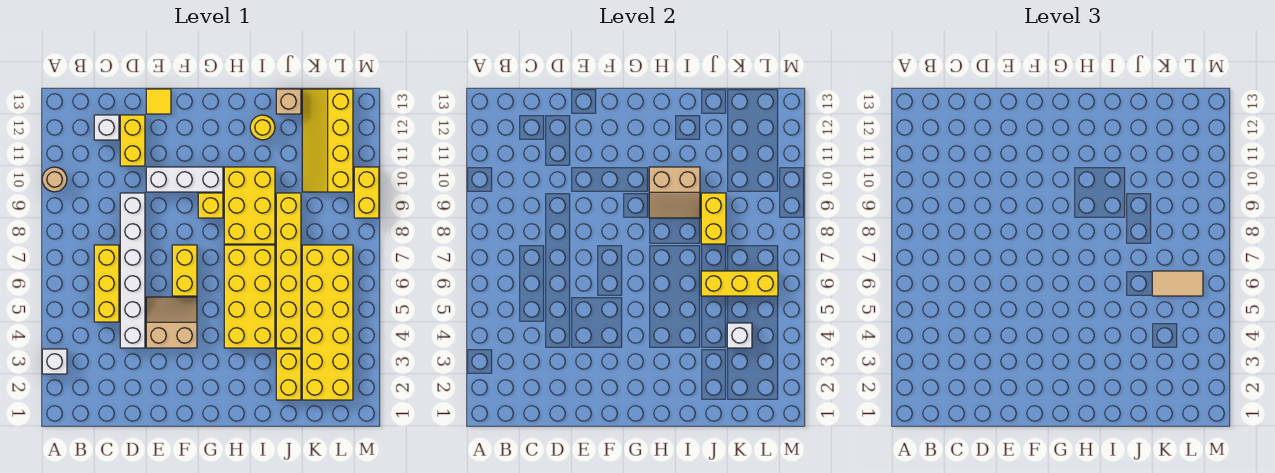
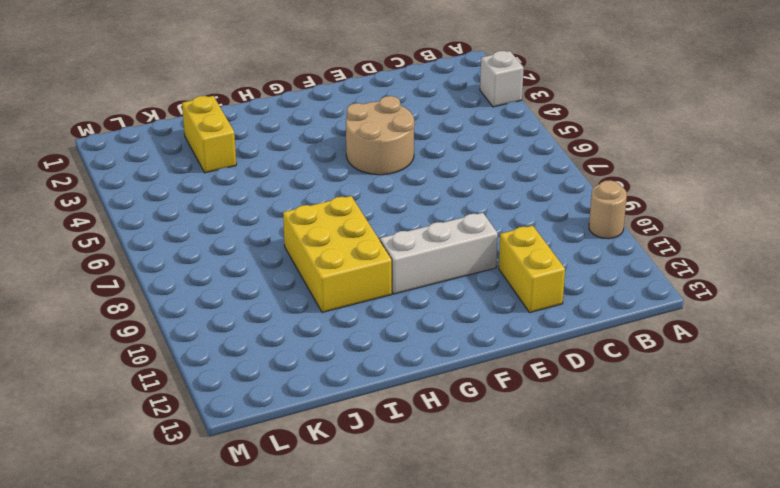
tan round brick E4:F5 level 1 -> tan slope E4:F5 level 1 top 4
none -> yellow brick C5:C7 level 1
none -> white brick C12 level 1
none -> white brick D4:D9 level 1

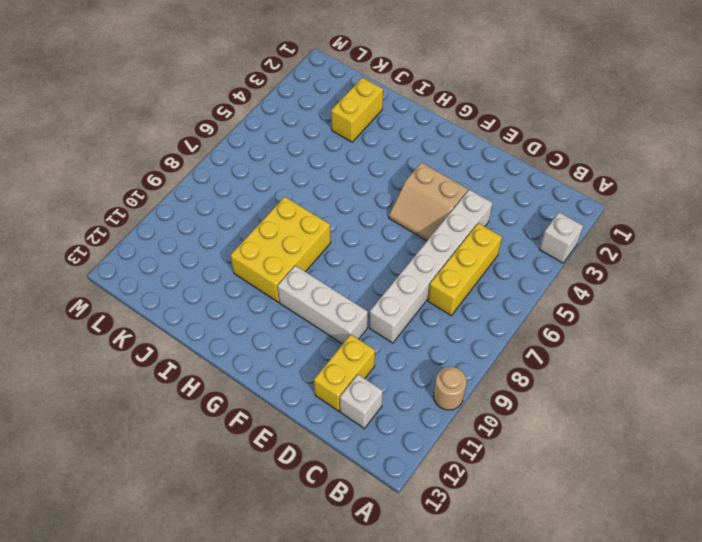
none -> yellow tile E13 level 1
none -> yellow brick F6:F7 level 1
none -> yellow brick G9 level 1

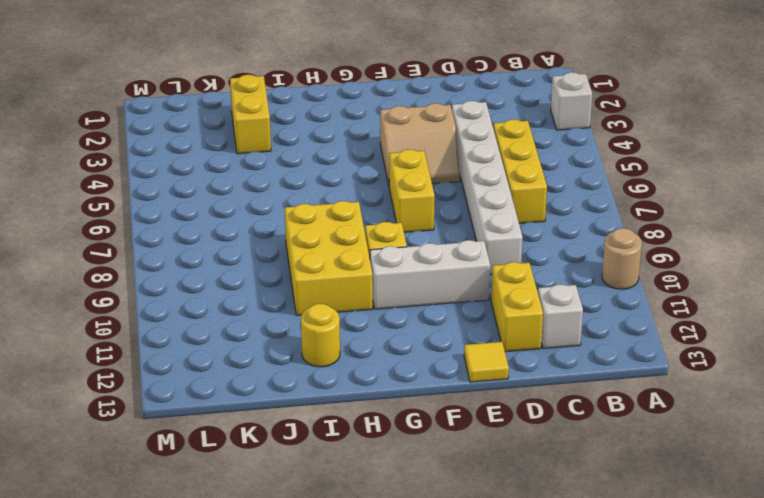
none -> yellow brick H4:I7 level 1
none -> yellow brick J4:J9 level 1
none -> tan brick J13 level 1

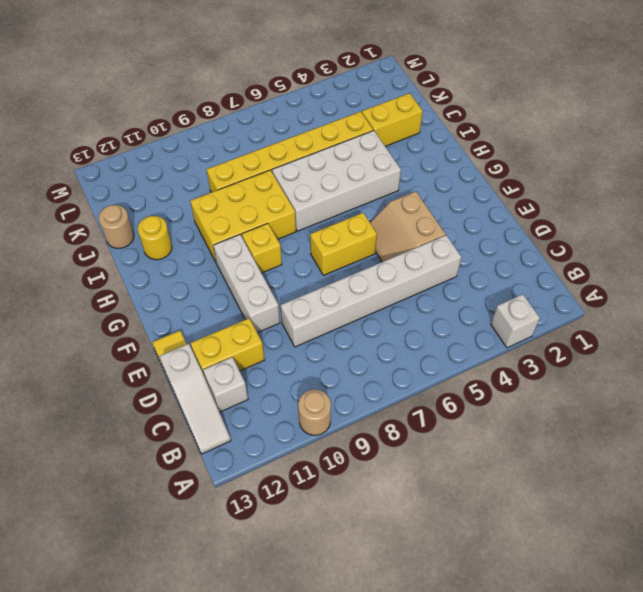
white slope B13:D13 level 1 top D -> none
white brick H4:I7 level 1 -> yellow brick H4:I7 level 1
tan round brick J13 level 1 -> tan brick J13 level 1
none -> yellow brick C5:C7 level 1
none -> yellow brick K2:L7 level 1
none -> yellow slope K10:L13 level 1 top L

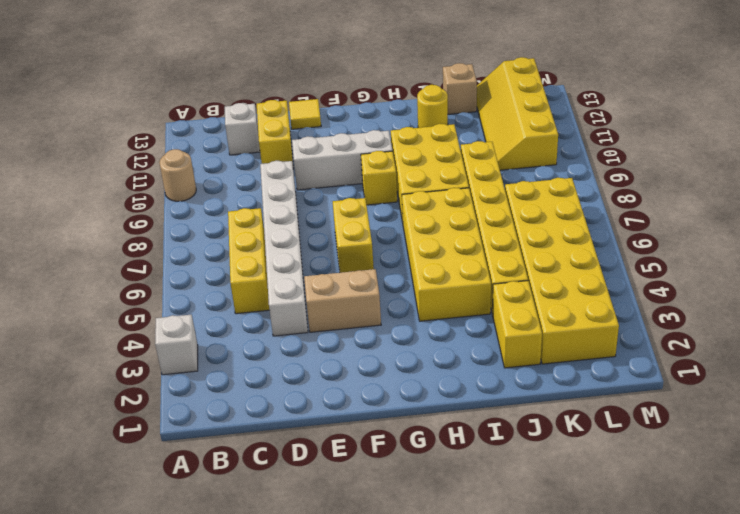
none -> yellow brick M9:M10 level 1
none -> tan slope H9:I10 level 2 top 10
none -> yellow brick J6:L6 level 2

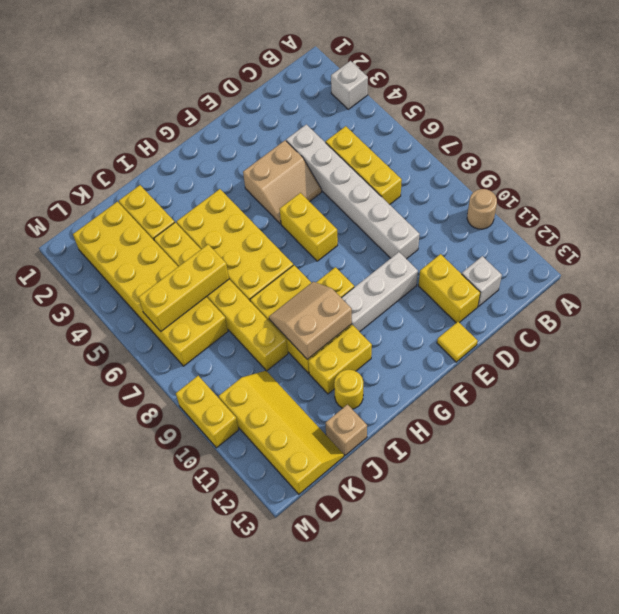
yellow brick H11:I11 level 1 -> yellow brick J8:J9 level 2
none -> white brick K4 level 2
none -> tan tile K6:L6 level 3

